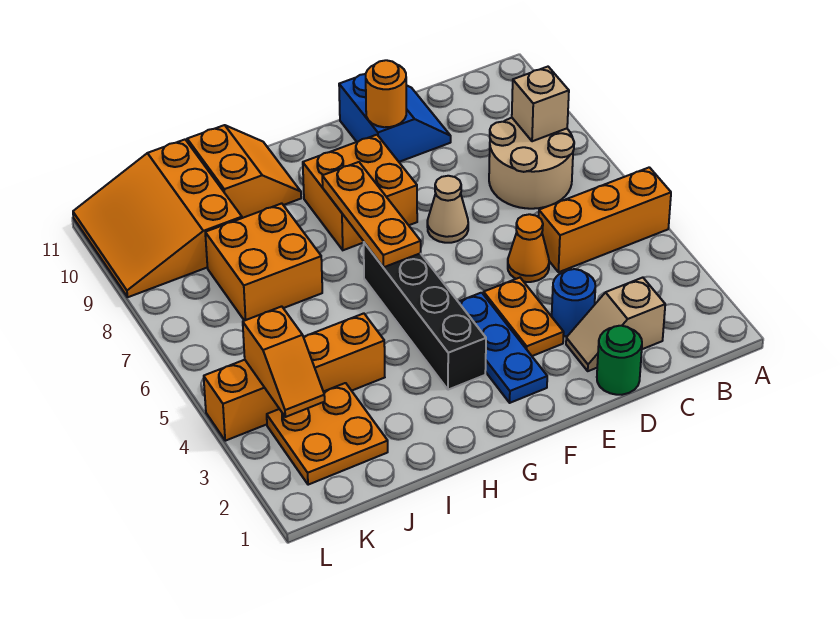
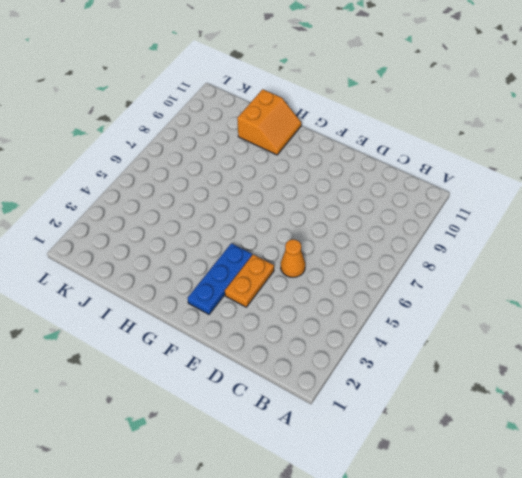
none -> orange brick A5:C5 level 1
none -> tan round brick B7:C8 level 1
none -> tan slope C2:D2 level 1 top C

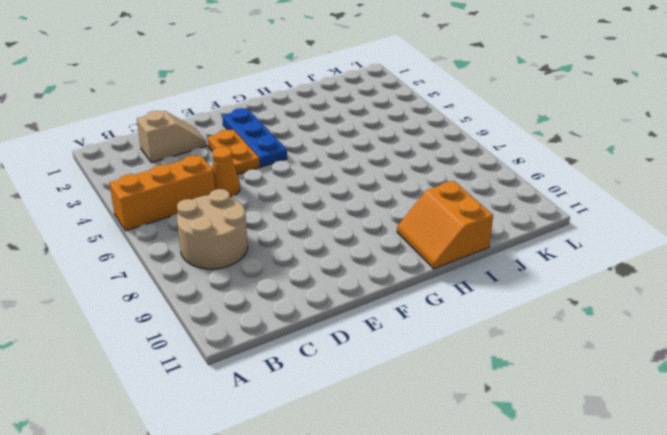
none -> green round brick D1 level 1
none -> blue round brick D3 level 1
none -> blue slope D10:E11 level 1 top E

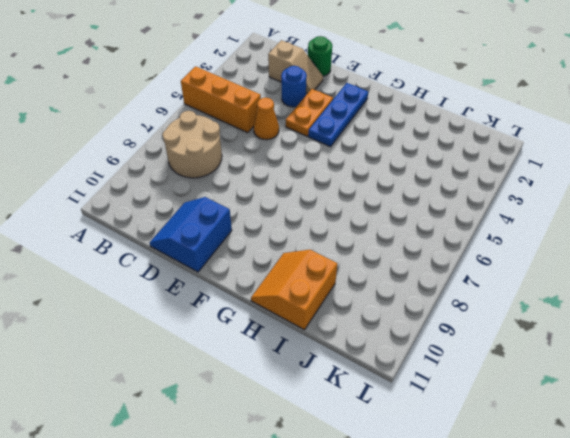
none -> tan cone E7 level 1
none -> orange brick F8:G9 level 1
none -> black brick G3:G6 level 1

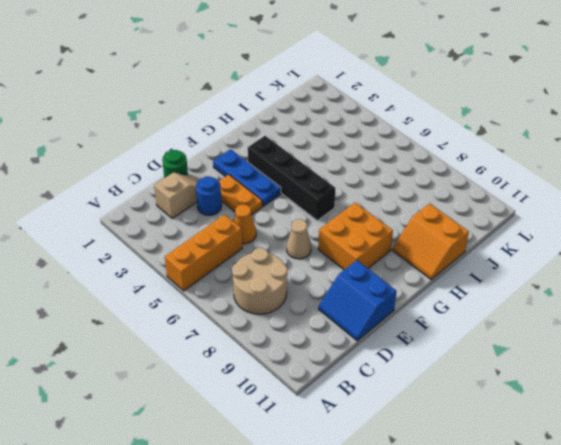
none -> orange brick I4:L4 level 1
none -> orange brick I7:J8 level 1
none -> orange plate J2:K3 level 1

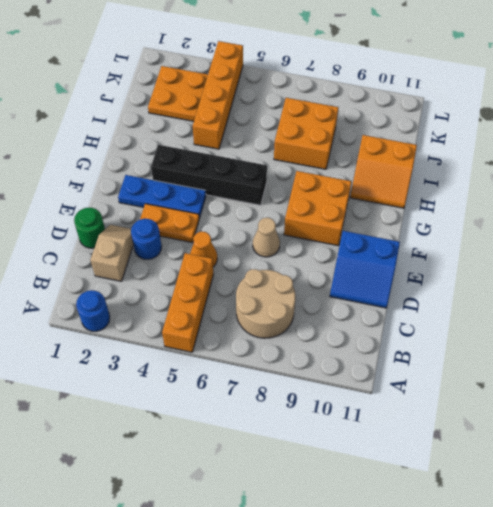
blue round brick A2 level 1 -> none
none -> orange slope J9:L11 level 1 top J
none -> tan brick B8 level 2
none -> orange round brick E10 level 2

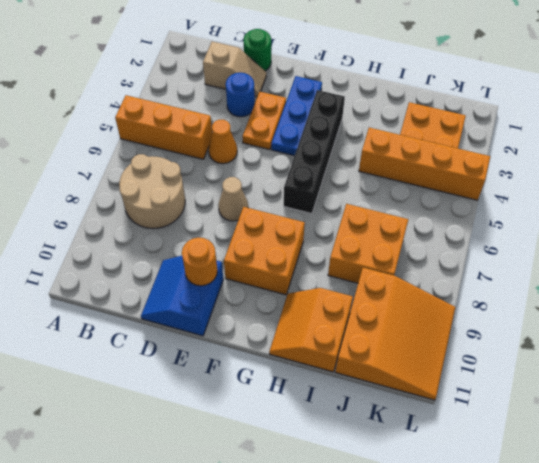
none -> tan brick B8 level 2
none -> orange plate G6:G8 level 2
none -> orange slope K3:K4 level 2 top 4

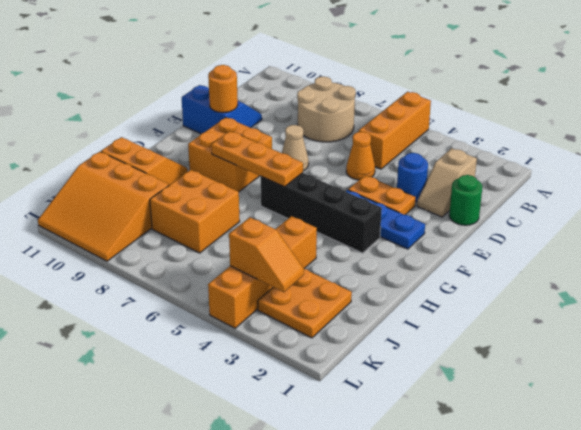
none -> tan brick B8 level 2

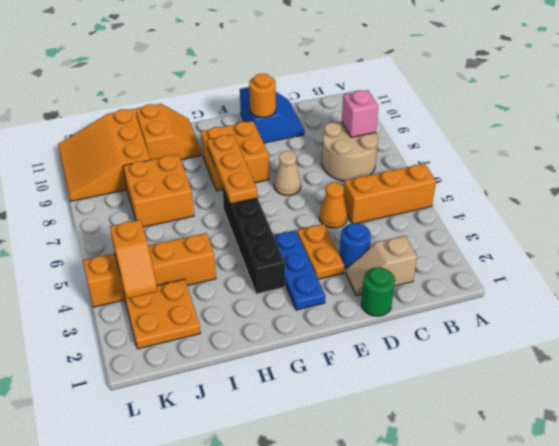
pink brick B8 level 2 -> tan brick B8 level 2

